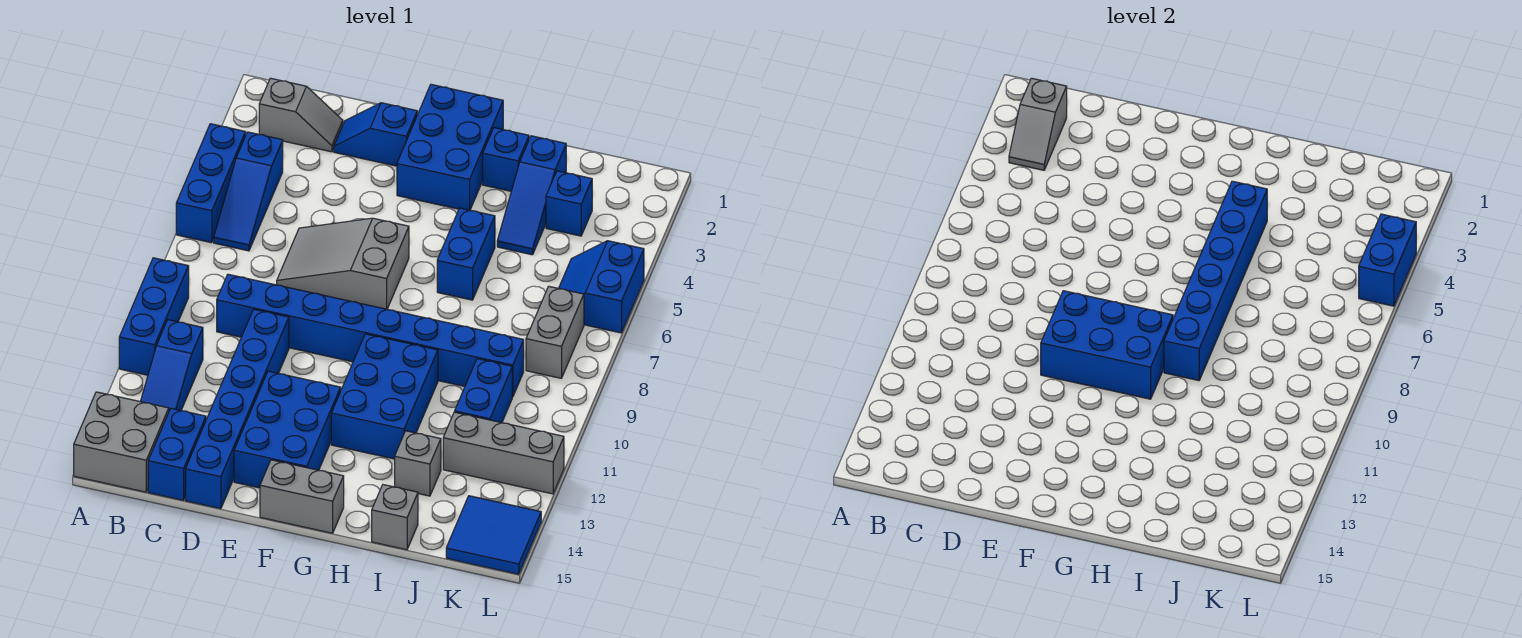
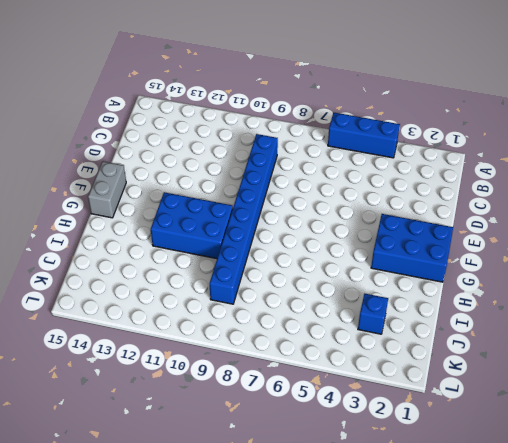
none -> blue brick A9:A11 level 1
none -> grey brick A14:B15 level 1
none -> grey slope B2:C2 level 1 top B
none -> blue slope B4:B6 level 1 top 4

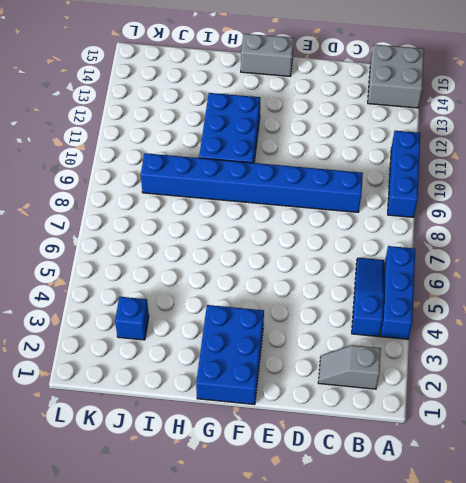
none -> blue slope B11:B13 level 1 top 11
none -> blue brick C14:C15 level 1
none -> blue slope D2:E2 level 1 top E
none -> grey slope D6:F7 level 1 top F

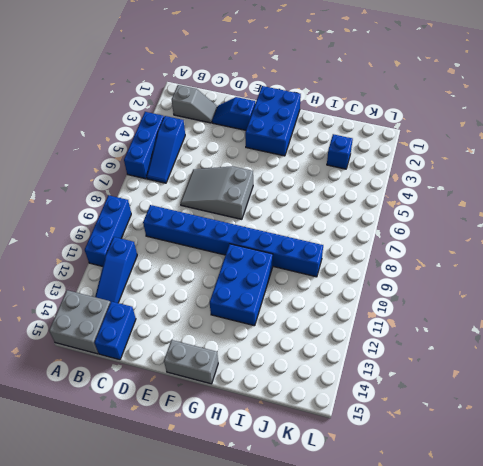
none -> blue brick D10:D15 level 1
none -> blue brick E12:F14 level 1
none -> blue brick H2 level 1
none -> blue brick H5:H6 level 1

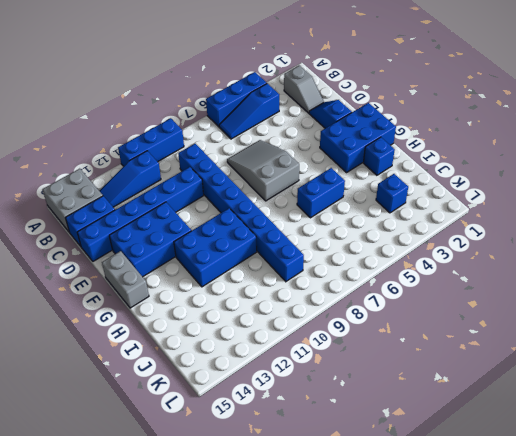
none -> blue slope I2:I4 level 1 top 2
none -> grey brick I13 level 1
none -> grey brick I15 level 1
none -> blue brick J10:J11 level 1

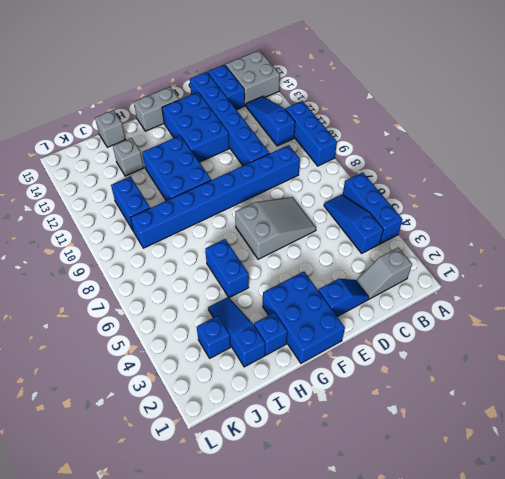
none -> grey brick J12:L12 level 1
none -> blue slope K5:L6 level 1 top L
none -> grey brick K7:K8 level 1
none -> blue tile K14:L15 level 1

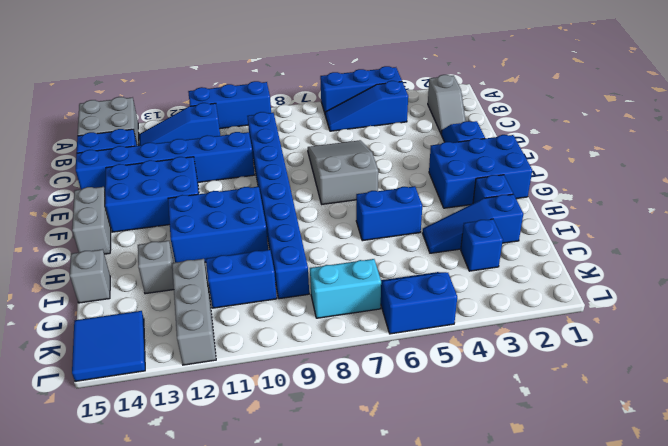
cyan brick K7:K8 level 1 -> grey brick K7:K8 level 1
none -> grey slope B2:B3 level 2 top 2
none -> blue brick E9:G10 level 2
none -> blue brick H4:H9 level 2
none -> blue brick L4:L5 level 2

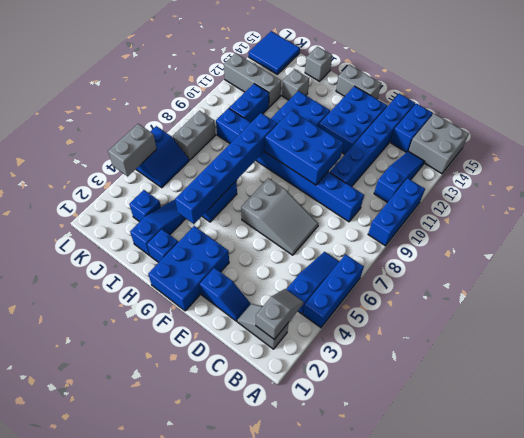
grey brick L4:L5 level 2 -> blue brick L4:L5 level 2

